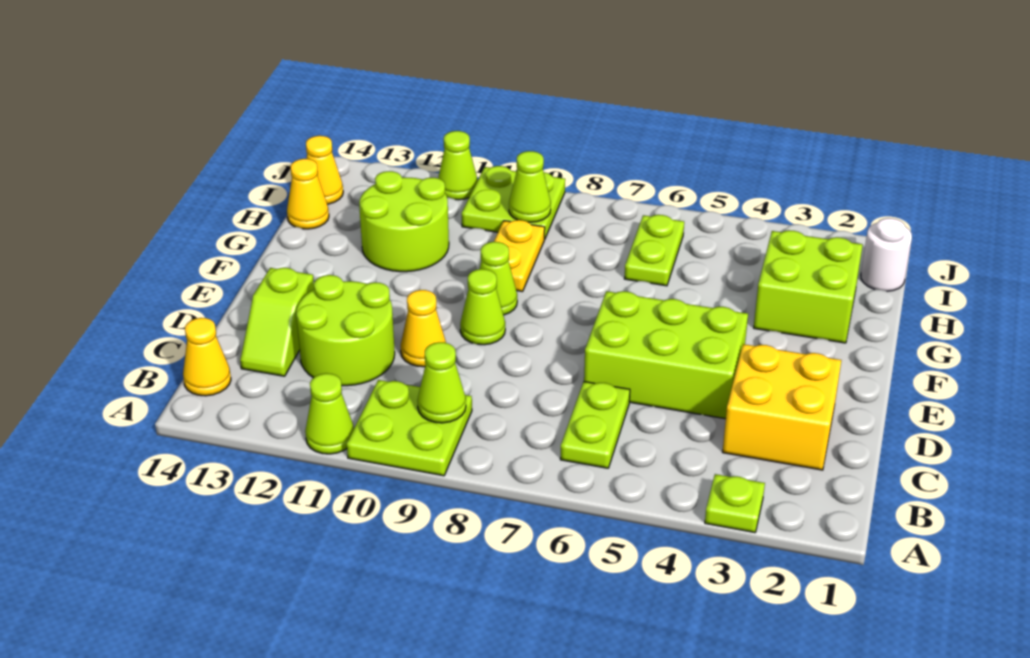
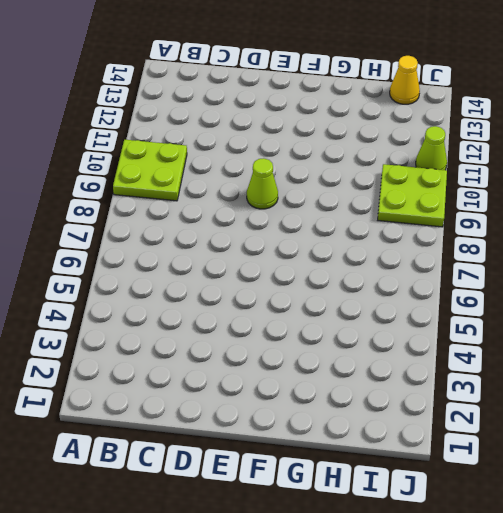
none -> lime plate A3 level 1
none -> lime cone A11 level 1
none -> lime plate B6:C6 level 1

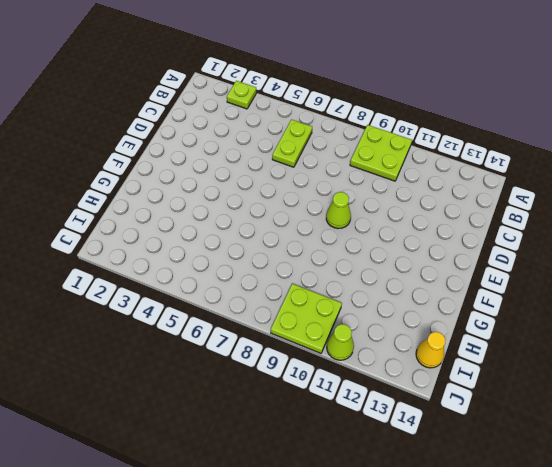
none -> lime cone A11 level 1
none -> yellow cone B14 level 1
none -> yellow brick C2:D3 level 1

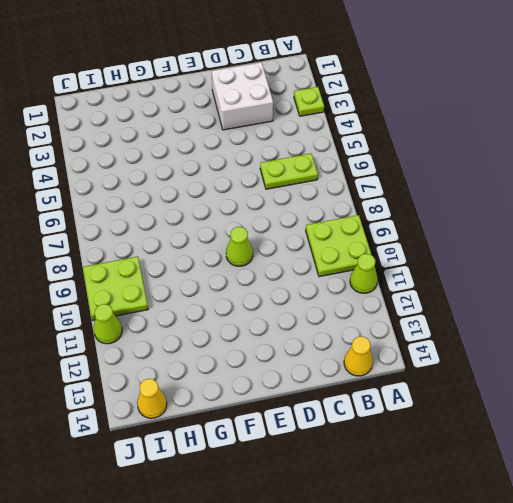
white brick C2:D3 level 1 -> yellow brick C2:D3 level 1
none -> lime round brick C11:D12 level 1
none -> lime slope C13:D13 level 1 top D
none -> lime brick D4:E6 level 1

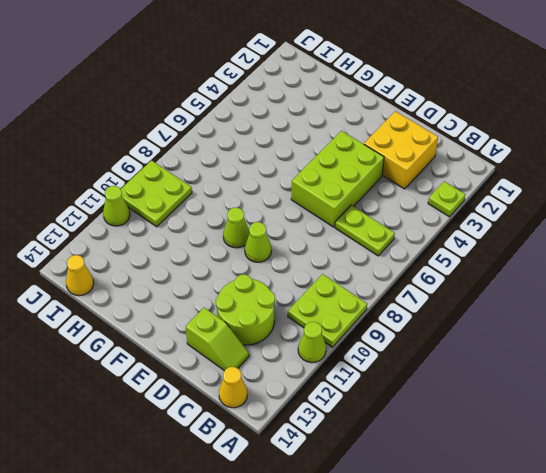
none -> yellow cone D10 level 1
none -> lime brick G2:H3 level 1
none -> yellow plate G9:H9 level 1

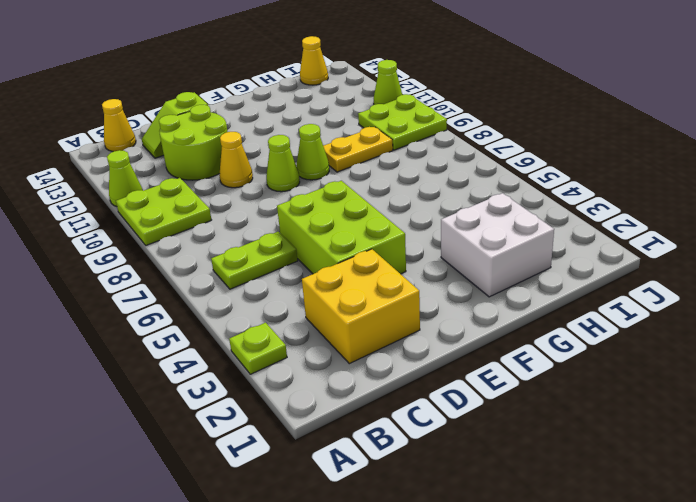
white brick G2:H3 level 1 -> lime brick G2:H3 level 1
none -> lime round brick G11:H12 level 1
none -> lime plate H6:I6 level 1
none -> yellow cone H14 level 1

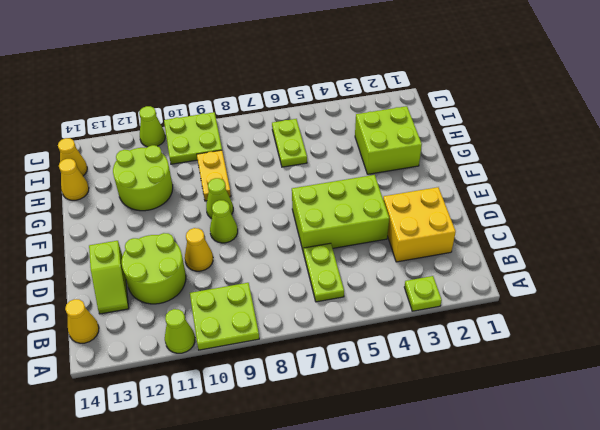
none -> white round brick I1 level 1
none -> lime cone B9 level 2
none -> lime cone I9 level 2

